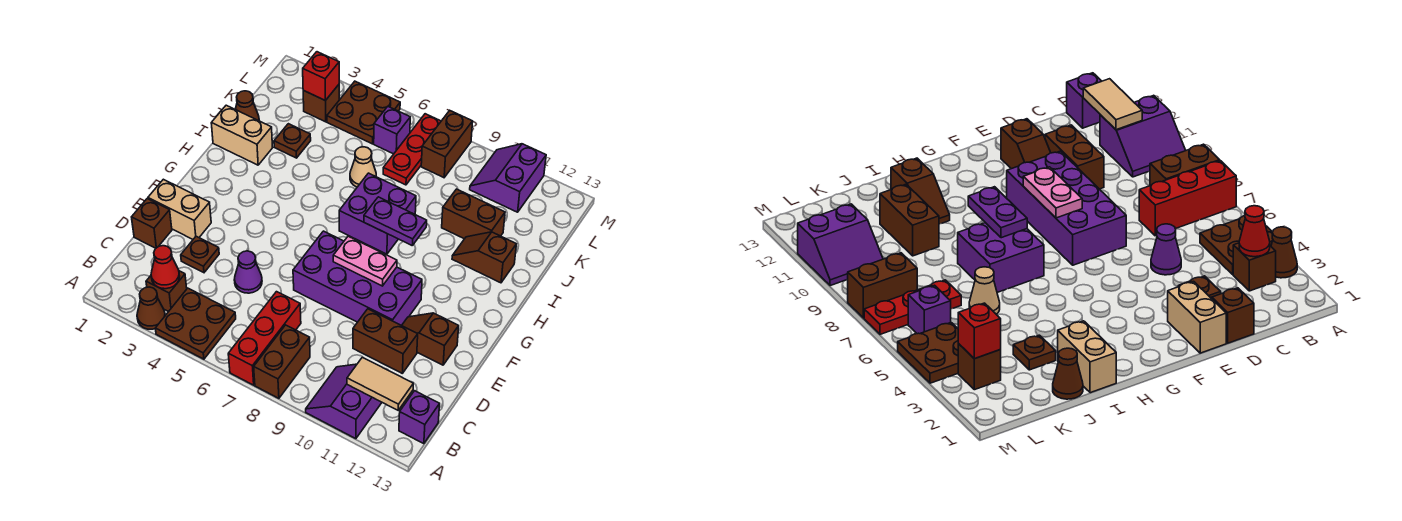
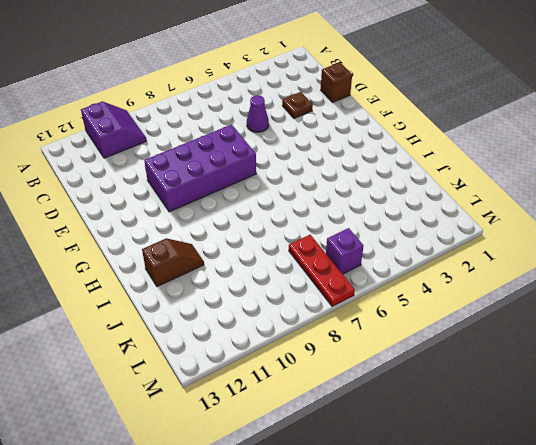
none -> brown cone A3 level 1
none -> brown plate A4:B5 level 1
none -> red brick A7:C7 level 1
none -> brown brick A8:B8 level 1

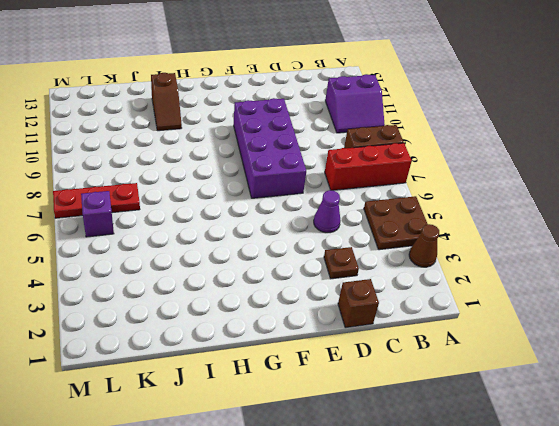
none -> brown brick B3 level 1
none -> purple brick B13 level 1
none -> brown brick D10:D11 level 1
none -> tan brick E1:E2 level 1

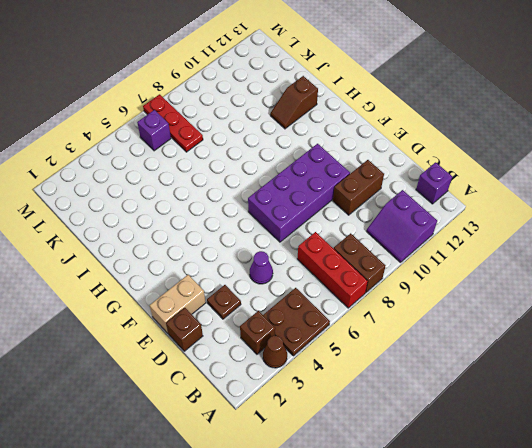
none -> brown slope E11:E12 level 1 top 12
none -> purple brick H7:I8 level 1
none -> tan brick I1:I2 level 1
none -> brown cone J1 level 1

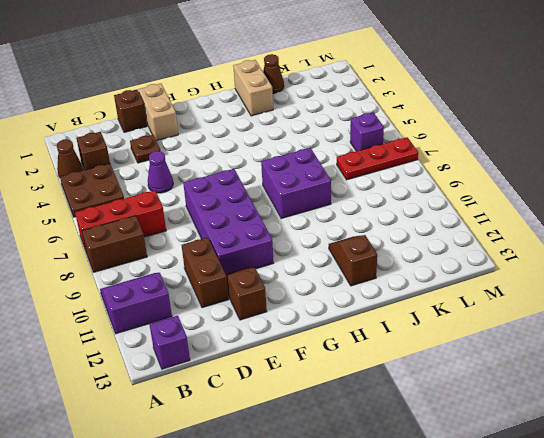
none -> brown plate J3 level 1
none -> tan cone J6 level 1
none -> brown brick J10:J11 level 1
none -> brown brick L3 level 1

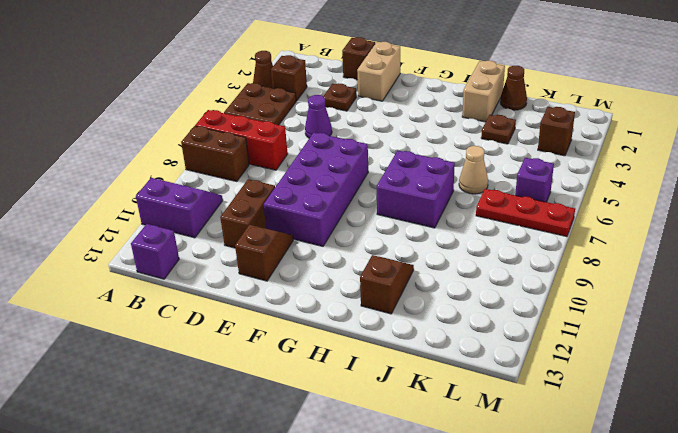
none -> brown brick J10:J11 level 1
none -> brown plate L4:M5 level 1
none -> brown brick L8:M8 level 1
none -> purple slope L10:M11 level 1 top 11

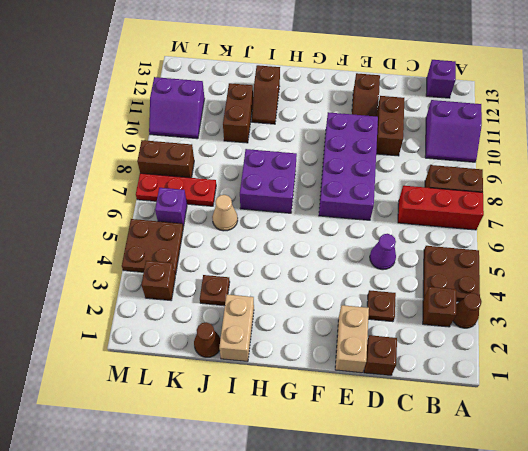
none -> red cone B3 level 2
none -> tan tile B11:B12 level 2
none -> pink plate F8:F9 level 2
none -> purple plate H8:H9 level 2

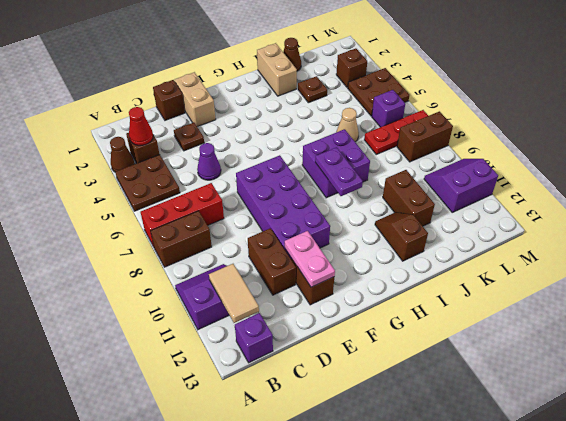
pink plate E11:E12 level 2 -> pink plate F8:F9 level 2
none -> red brick L3 level 2

